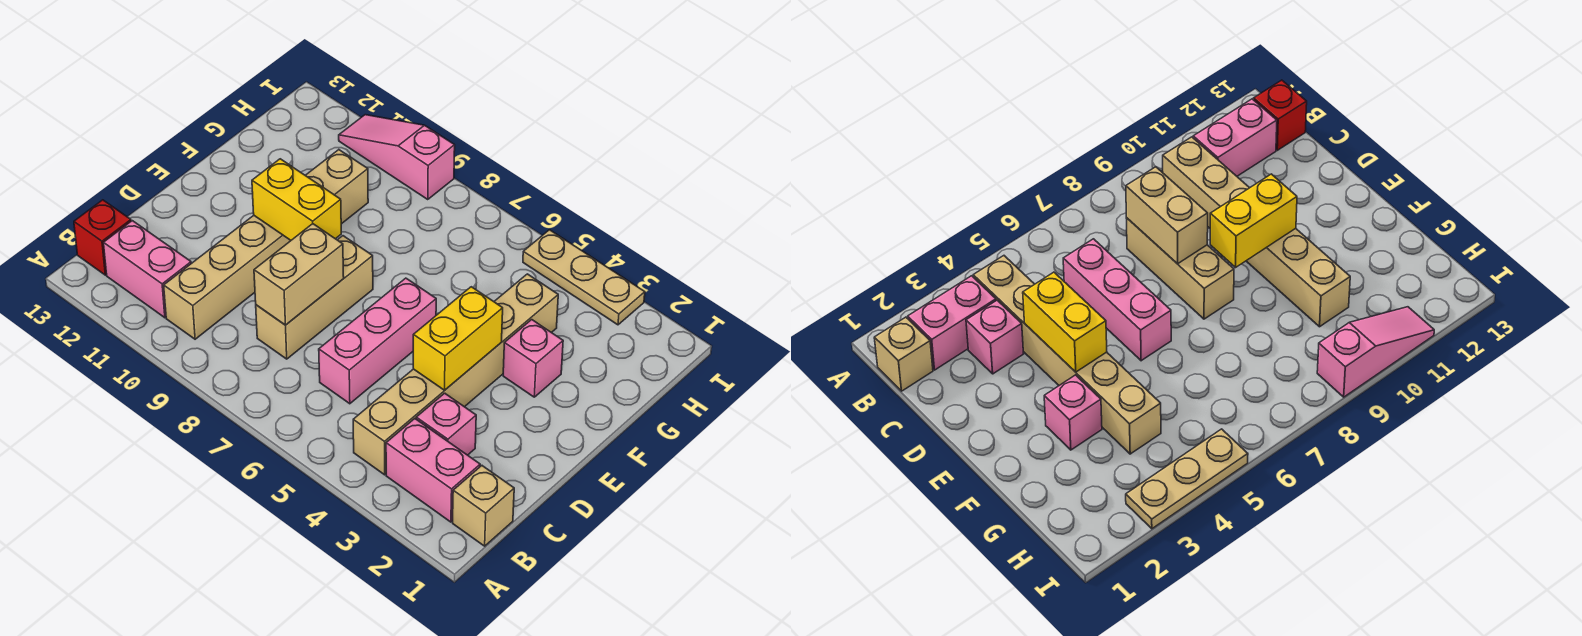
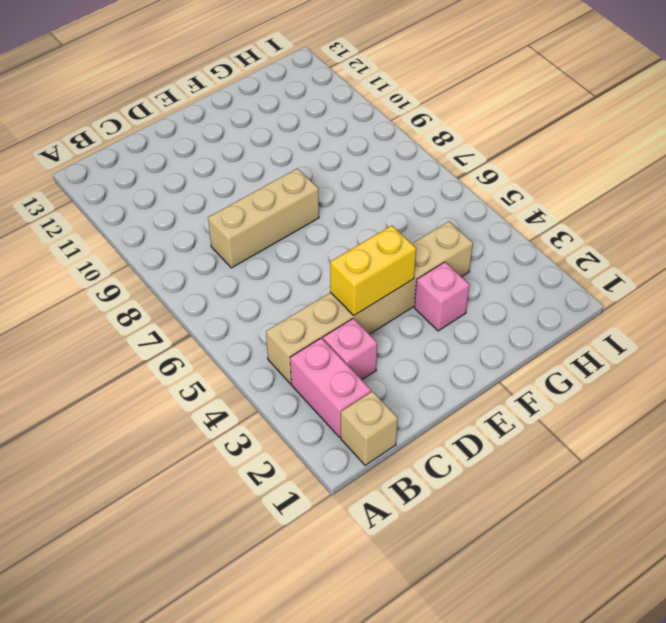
none -> tan brick B10:G10 level 1
none -> pink brick B11:B12 level 1
none -> red brick B13 level 1

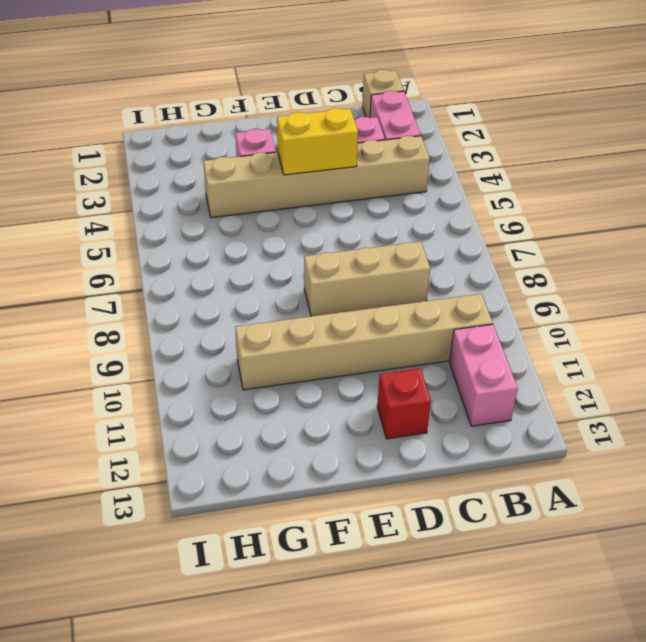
red brick D12 level 1 -> red brick B13 level 1
none -> pink brick C6:E6 level 1
none -> tan plate I3:I5 level 1
none -> pink slope I9:I11 level 1 top 9

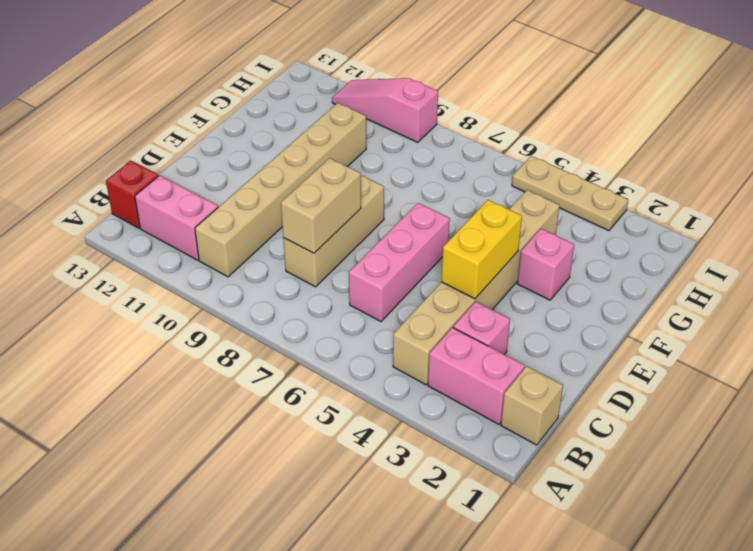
none -> yellow brick E9:E10 level 2

